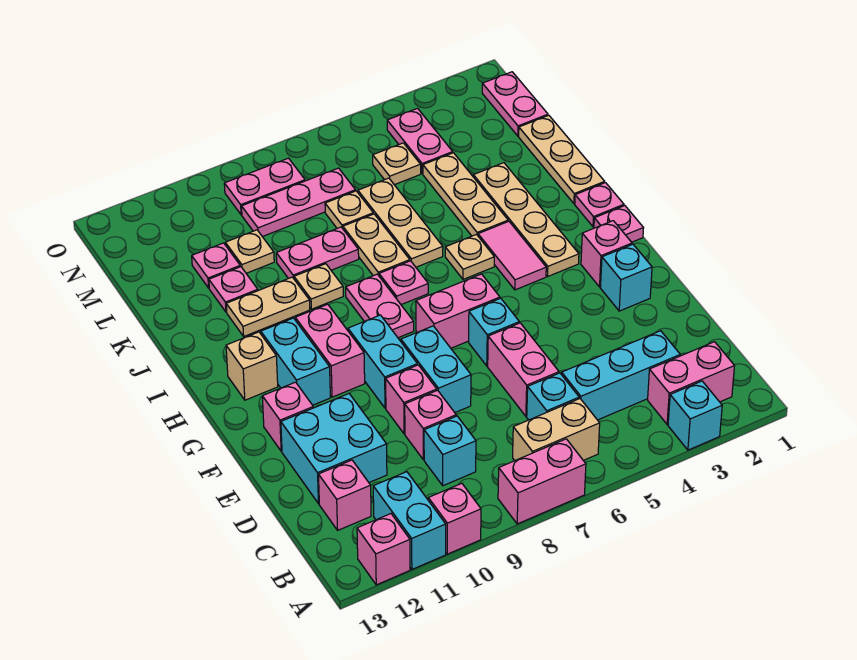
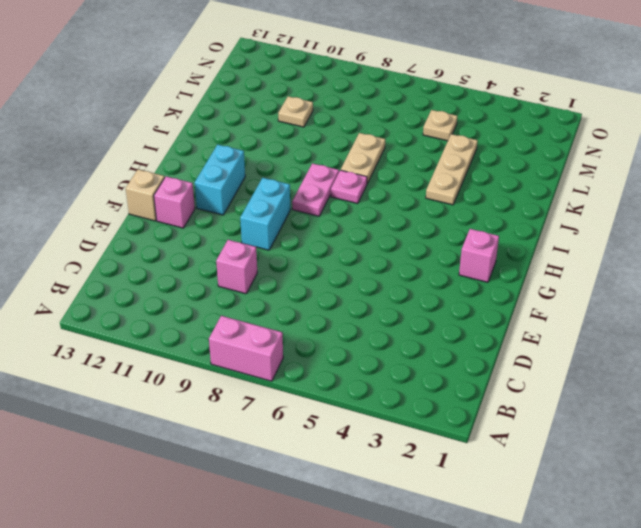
tan brick F13 level 1 -> tan brick H12 level 1
none -> cyan brick A3 level 1
none -> pink brick A10 level 1
none -> cyan brick A11:B11 level 1
none -> pink brick A12 level 1

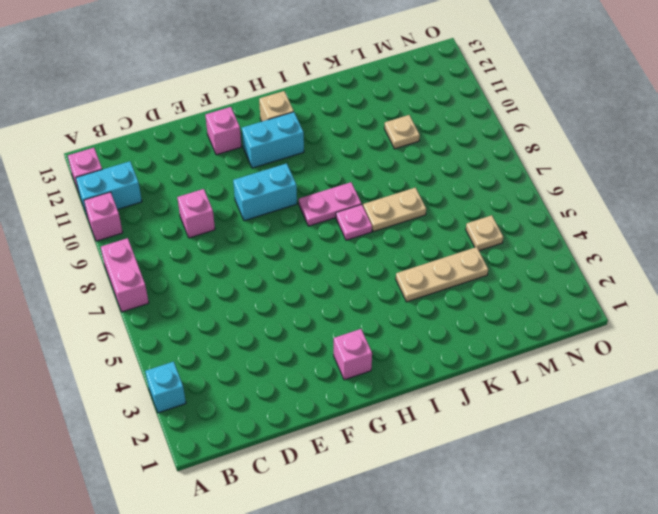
none -> pink brick B2:B3 level 1
none -> tan brick B6:B7 level 1
none -> cyan brick C3:C5 level 1
none -> cyan brick C6 level 1

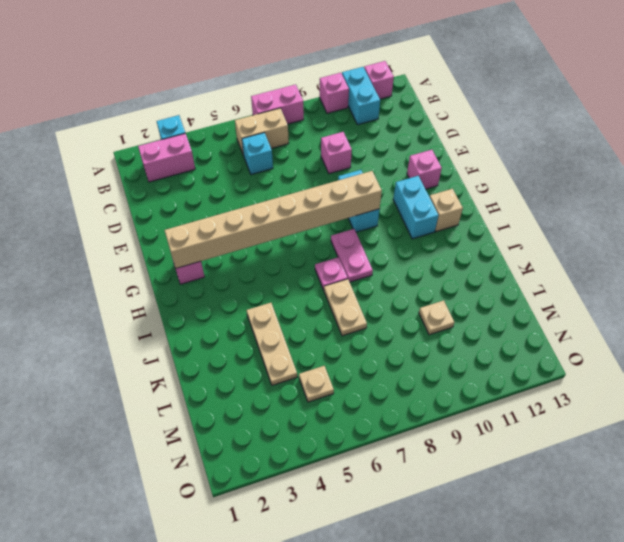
tan brick G2:G9 level 2 -> none
none -> cyan brick C3:C5 level 1
none -> cyan brick C9 level 1
none -> pink brick C12 level 1
none -> pink brick D6:E6 level 1

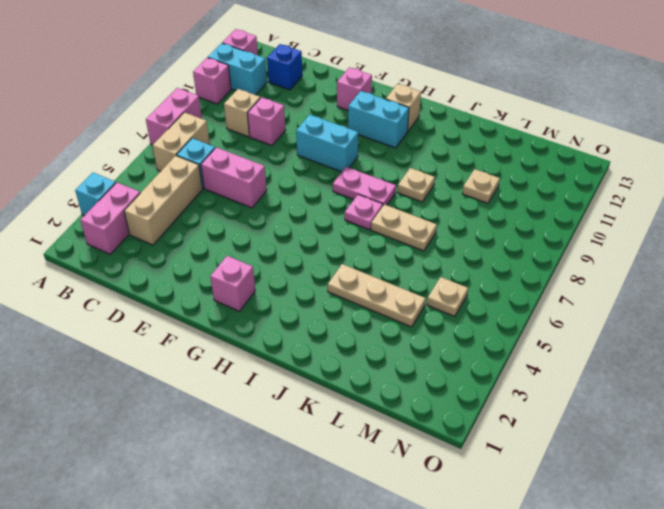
tan brick C3:C5 level 1 -> cyan brick C3:C5 level 1
tan brick C9 level 1 -> cyan brick C9 level 1
blue brick C12 level 1 -> pink brick C12 level 1
none -> cyan brick D11:E12 level 1
none -> cyan brick E8:F8 level 1
none -> pink brick E9 level 1
none -> cyan brick F2 level 1

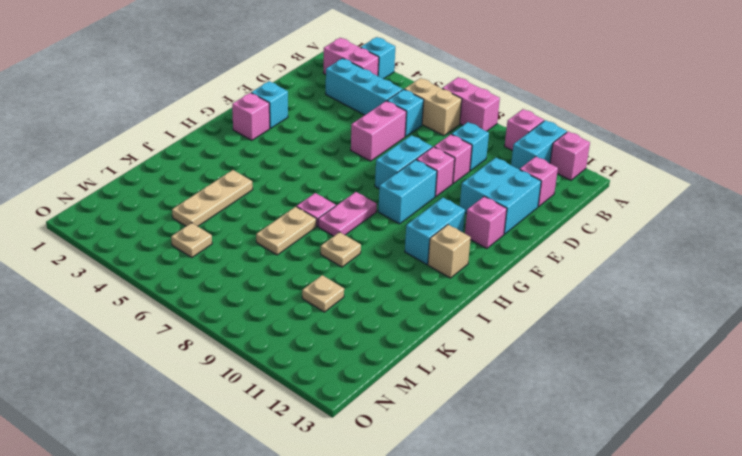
none -> cyan brick F6 level 1
none -> pink brick G6:G7 level 1
none -> pink brick G10:H10 level 1
none -> pink plate H1 level 1

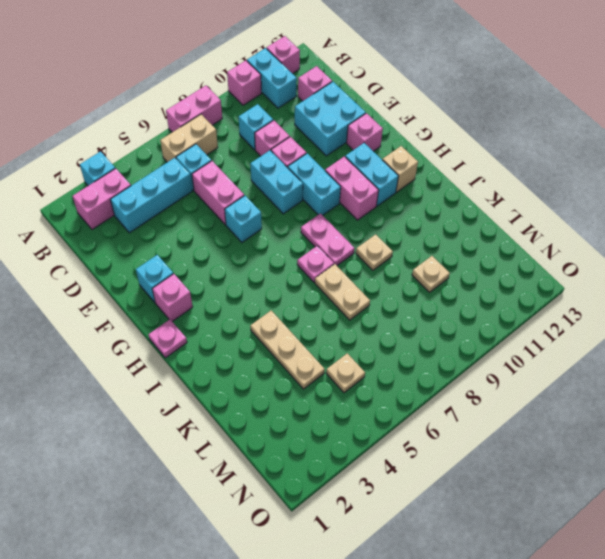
none -> pink brick G6:G7 level 1
none -> tan plate H3:K3 level 1
none -> pink tile H4:I4 level 1
none -> pink plate I1 level 1

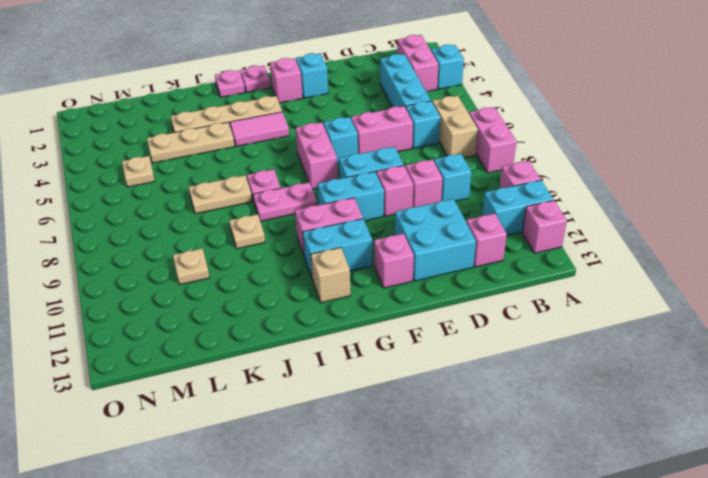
none -> tan plate I5 level 1
none -> tan plate J1:L1 level 1
none -> tan plate J6:L6 level 1
none -> tan plate J10:J11 level 1

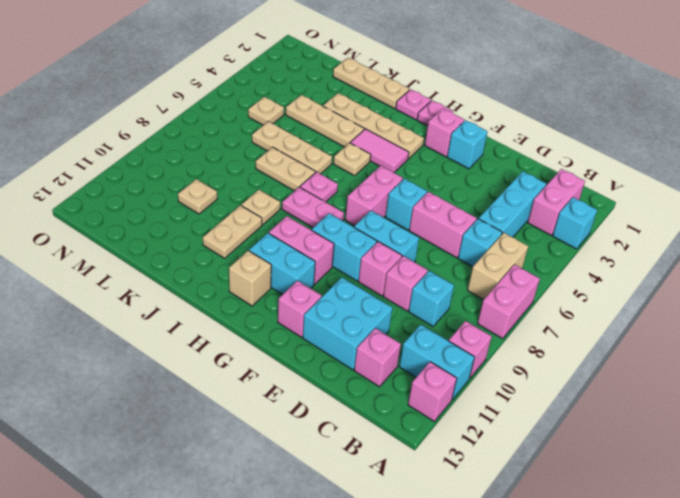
none -> pink plate K8:K9 level 1
none -> pink plate K11 level 1
none -> tan plate L7 level 1
none -> pink plate L11 level 1

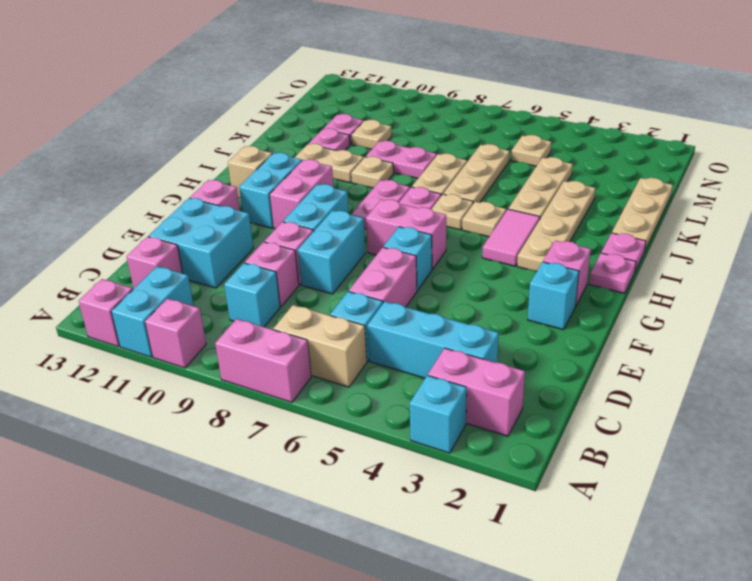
tan plate I6 level 1 -> tan plate L7 level 1
none -> pink plate M1:N1 level 1
none -> pink plate M4:N4 level 1
none -> pink plate M7:M9 level 1
none -> pink plate N8:N9 level 1

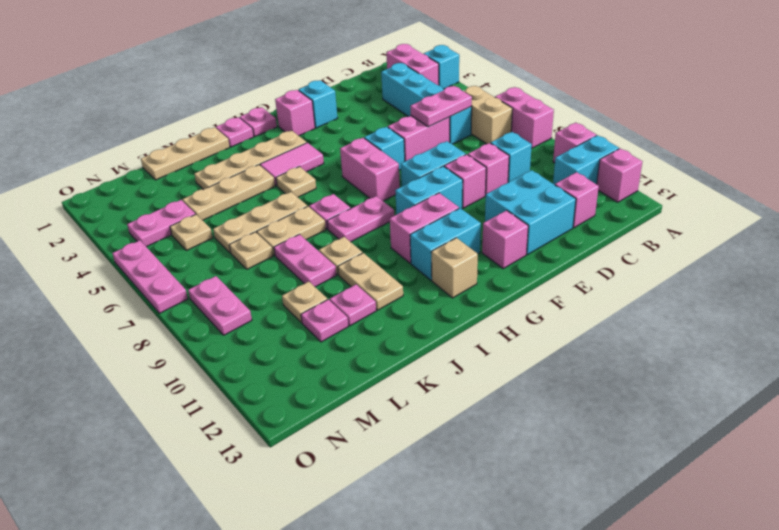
pink plate C6:D6 level 2 -> pink plate M1:N1 level 1
pink plate O5:O7 level 1 -> pink plate M7:M9 level 1

